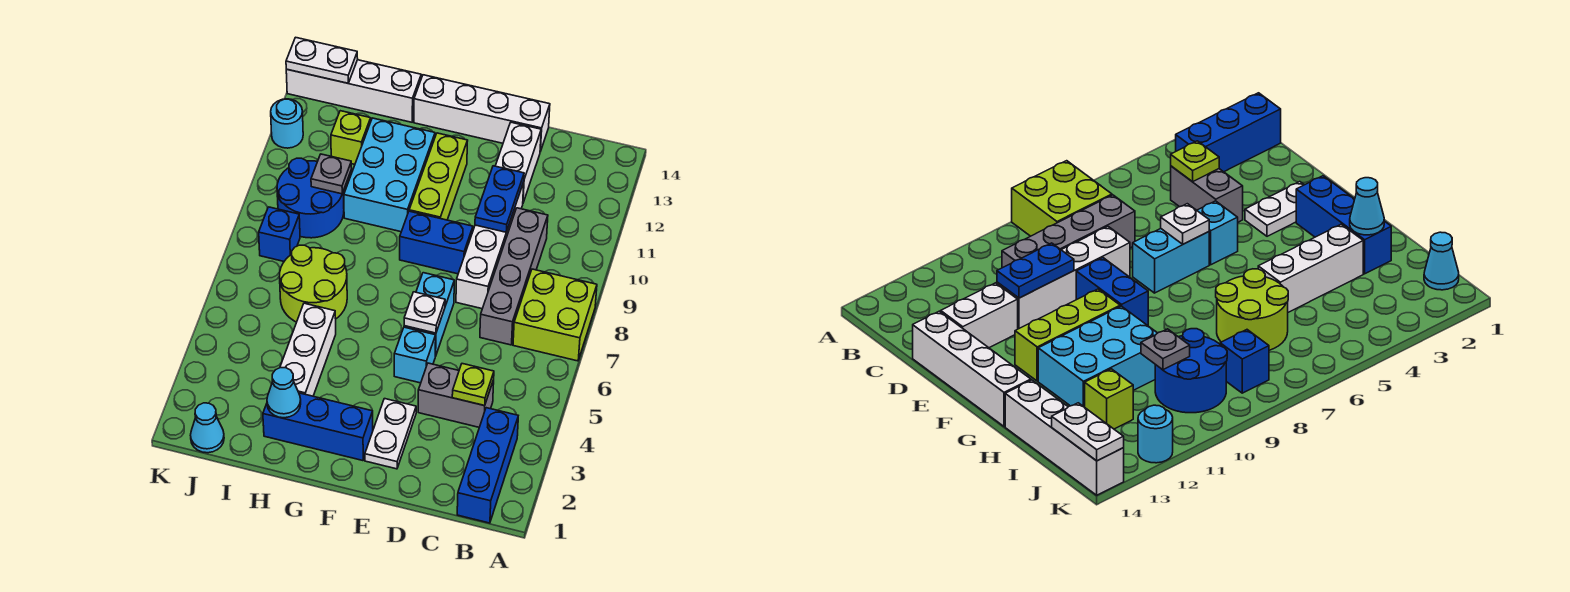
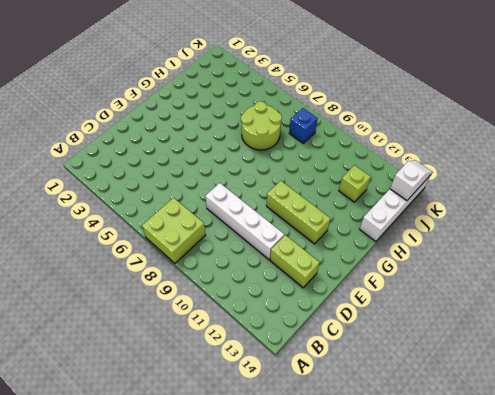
lime brick D12:D13 level 1 -> white brick D12:D13 level 1
white slope J14:K14 level 2 top J -> white plate J14:K14 level 2
none -> blue brick B1:B3 level 1
none -> grey brick C4:D4 level 1
none -> grey brick C7:C10 level 1

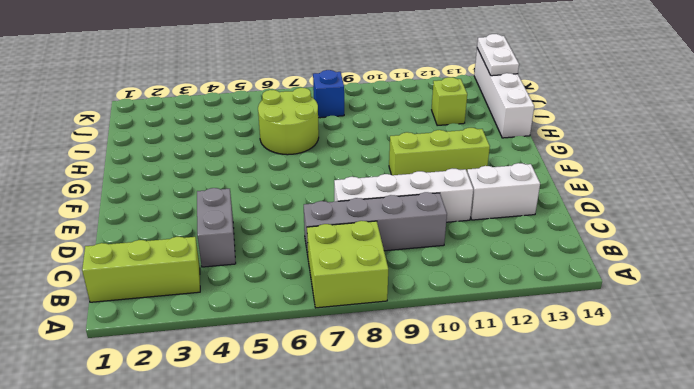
lime brick B1:B3 level 1 -> blue brick B1:B3 level 1
none -> white brick D14:G14 level 1
none -> white plate E2:E3 level 1
none -> cyan brick E5 level 1

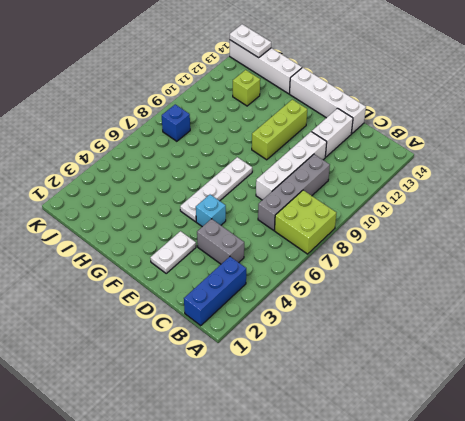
white plate F5:F8 level 1 -> none
none -> cyan brick E6:E7 level 1
none -> blue brick E9:F9 level 1
none -> blue brick F2:H2 level 1

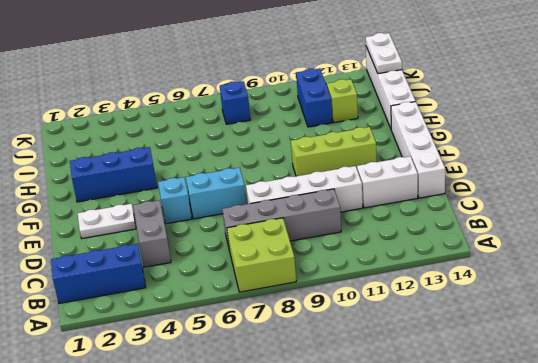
blue brick G2:G4 level 1 -> blue brick F2:H2 level 1
blue brick I11:J11 level 1 -> blue brick E9:F9 level 1
none -> cyan brick G10:H12 level 1
none -> white brick H3:H5 level 1
none -> lime round brick H6:I7 level 1

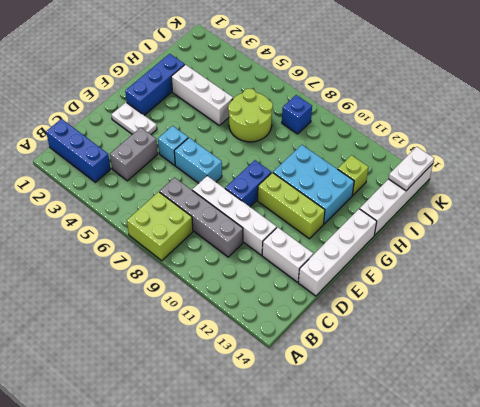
none -> blue round brick I9:J10 level 1
none -> cyan cone J1 level 1
none -> cyan round brick K12 level 1

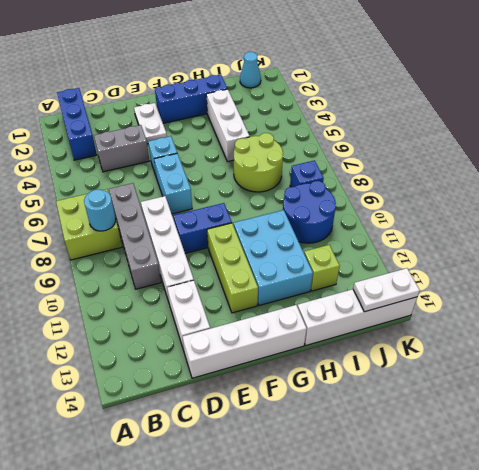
cyan round brick B8 level 2 -> cyan round brick K12 level 1
none -> lime plate C4 level 2
none -> blue plate D10:D11 level 2
none -> white plate E6 level 2

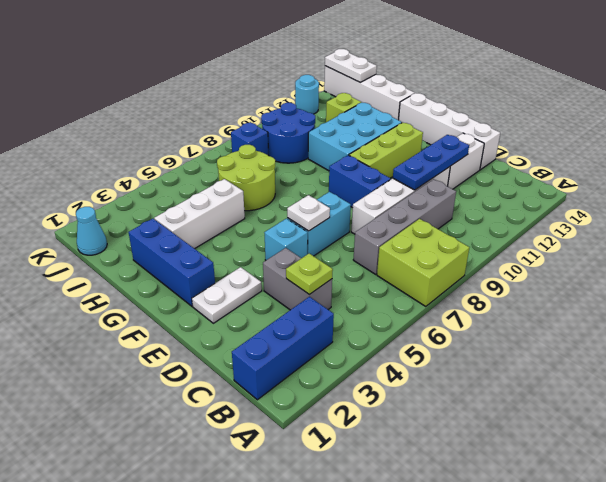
blue plate D10:D12 level 2 -> blue plate D10:D11 level 2
none -> cyan cone H2 level 2
none -> grey plate I10 level 2

